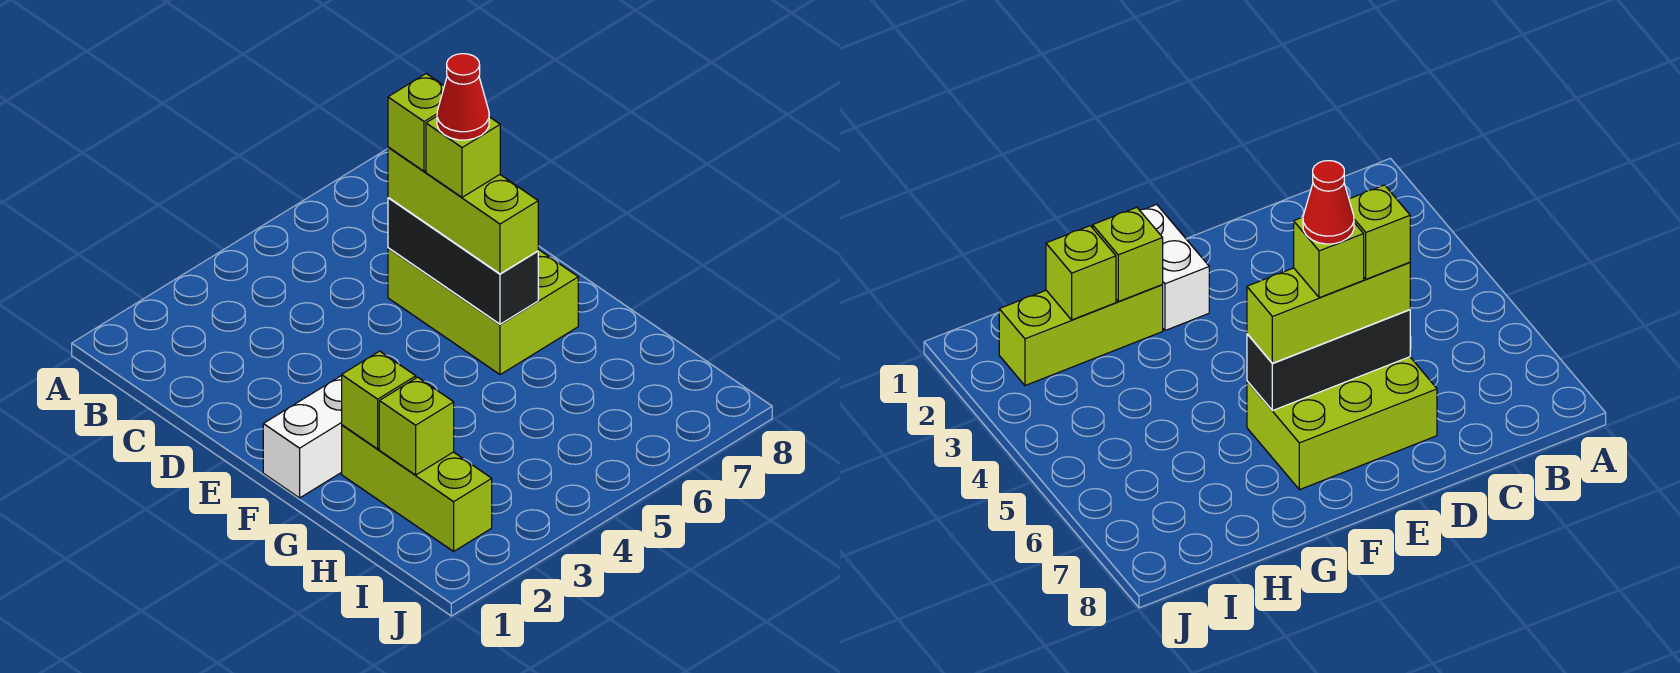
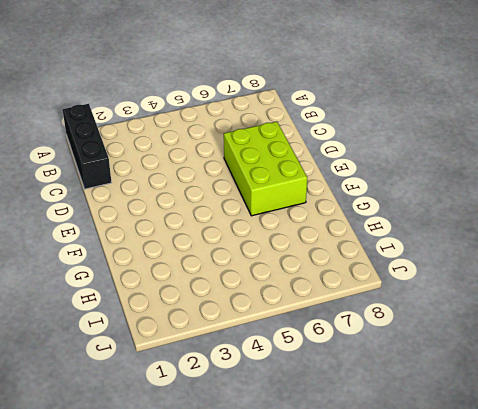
black brick A1:C1 level 1 -> black brick D6:F6 level 2
none -> white brick F1:F2 level 1
none -> lime brick G2:I2 level 1

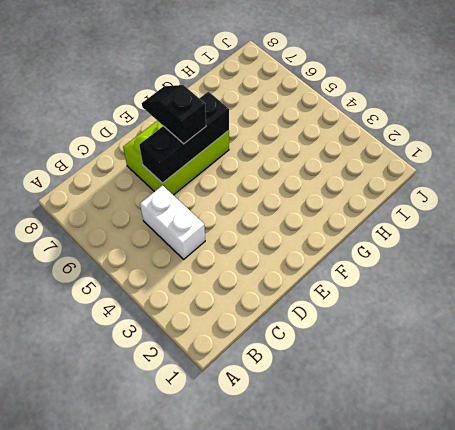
white brick C4:C5 level 1 -> white brick F1:F2 level 1
black slope E6:E7 level 3 top 6 -> lime brick D6:F6 level 3
none -> lime brick G2:I2 level 1
none -> lime brick G2 level 2

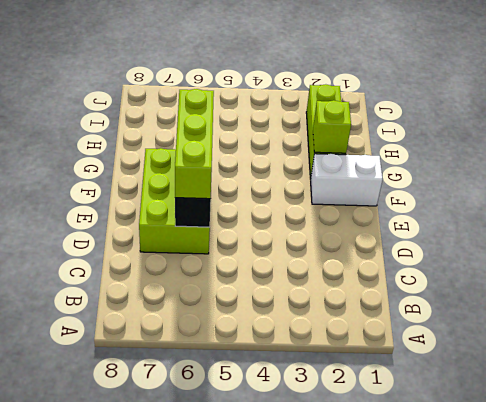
none -> lime brick H2 level 2
none -> lime brick D6 level 4

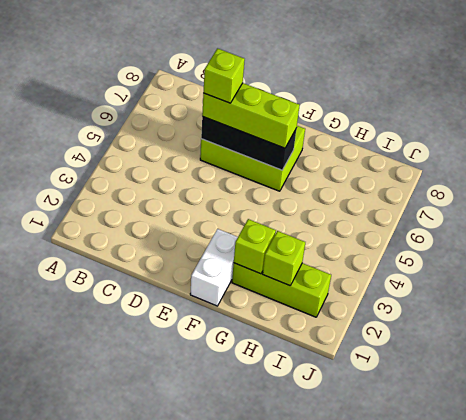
none -> lime brick E6 level 4
none -> red cone E6 level 5

